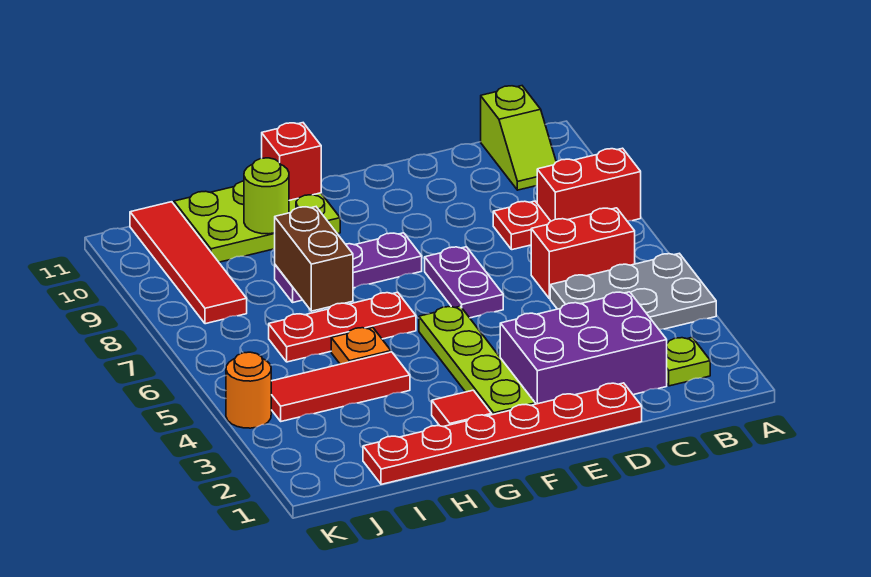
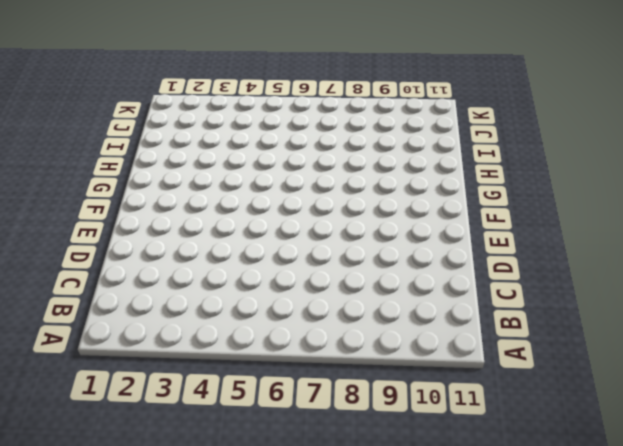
none -> grey plate A4:C5 level 1
none -> red brick A8:B8 level 1
none -> lime plate B2 level 1

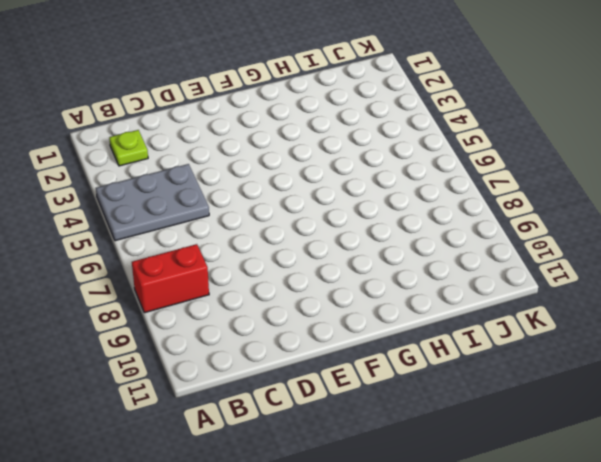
none -> red brick B6:C6 level 1
none -> lime slope B10:B11 level 1 top 11
none -> purple brick C2:E3 level 1

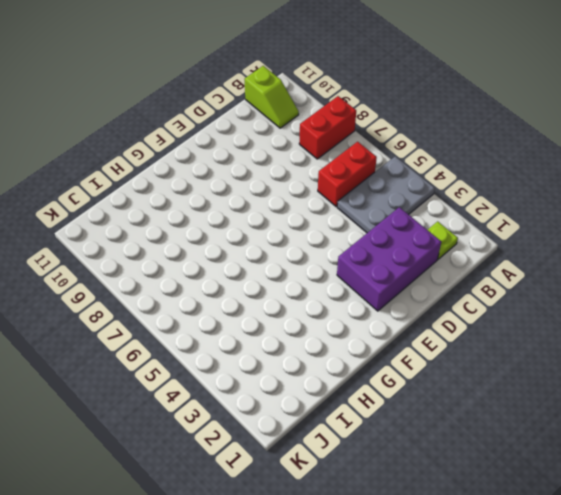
none -> red plate C8 level 1
none -> red plate D1:I1 level 1
none -> purple plate E6:E7 level 1

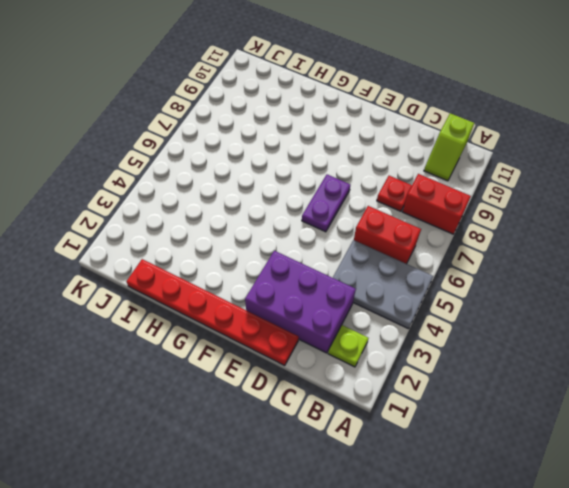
none -> lime plate F2:F5 level 1
none -> purple plate F8:H8 level 1
none -> red tile G2 level 1

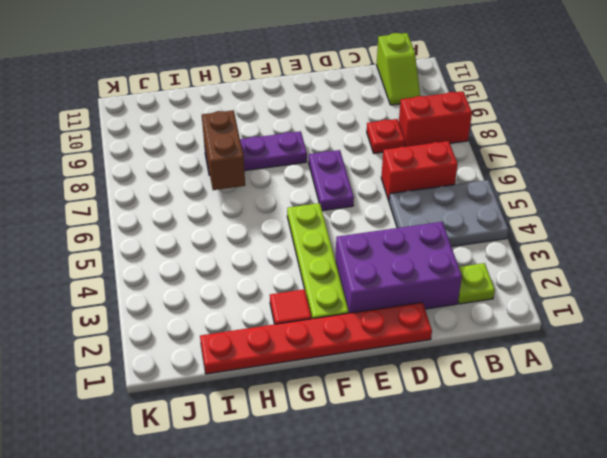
none -> red plate G6:I6 level 1
none -> lime plate G10:I11 level 1
none -> red tile H4:J4 level 1

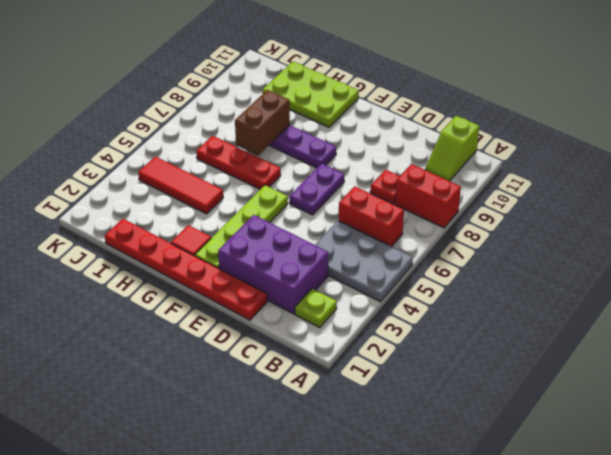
none -> orange plate H5 level 1
none -> red tile J8:J11 level 1
none -> orange round brick K4 level 1

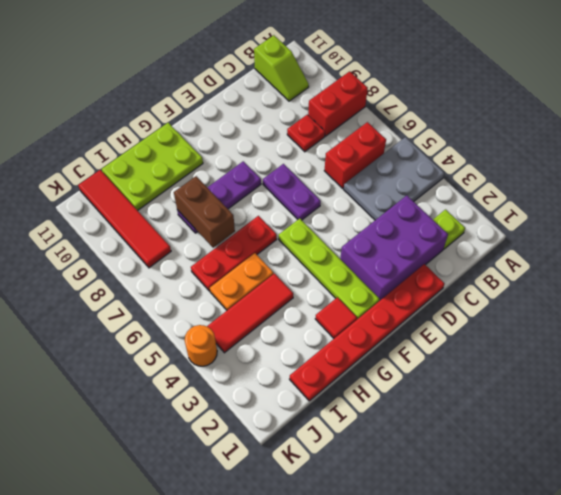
orange plate H5:I5 level 1 -> orange plate H5 level 1
none -> red brick G11 level 2
none -> lime round brick H10 level 2

